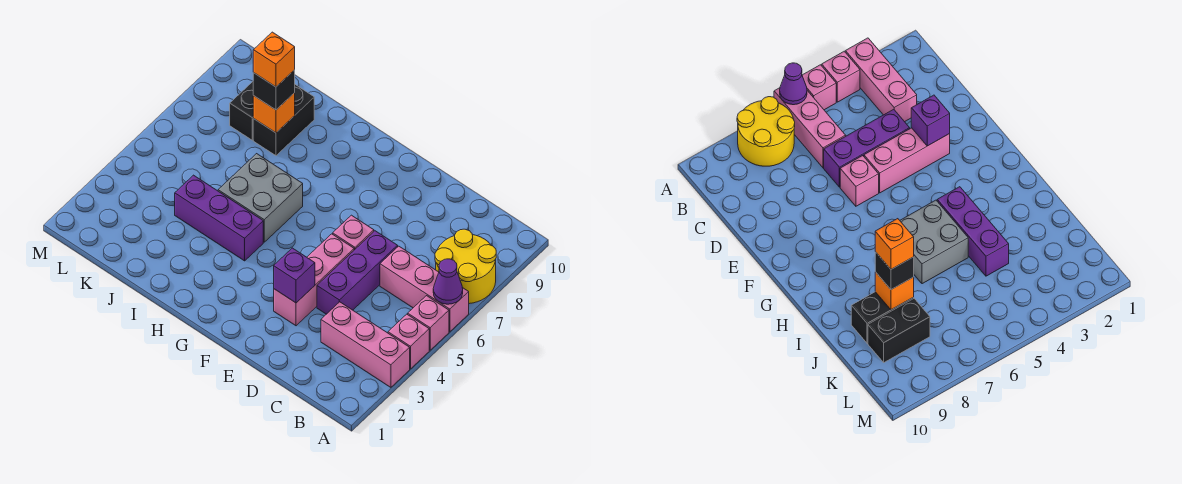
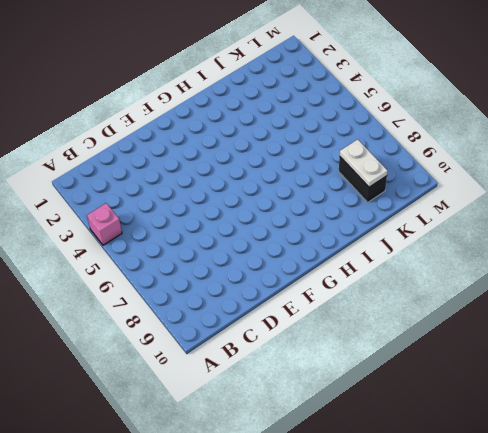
white plate K8:K9 level 2 -> none
none -> pink brick A3:C3 level 1
none -> pink brick A5 level 1
none -> pink brick A6:C6 level 1

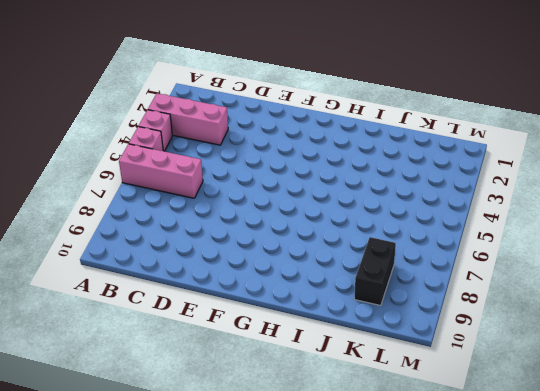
none -> yellow round brick A7:B8 level 1
none -> purple brick D4:D6 level 1
none -> pink brick E3:E5 level 1

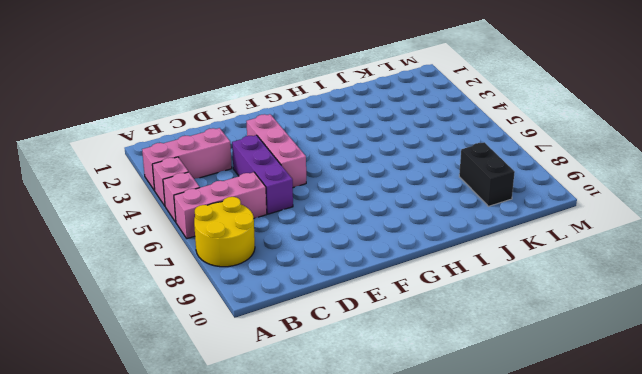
none -> pink brick E6 level 1
none -> purple brick H4:J4 level 1
none -> grey brick H5:I6 level 1

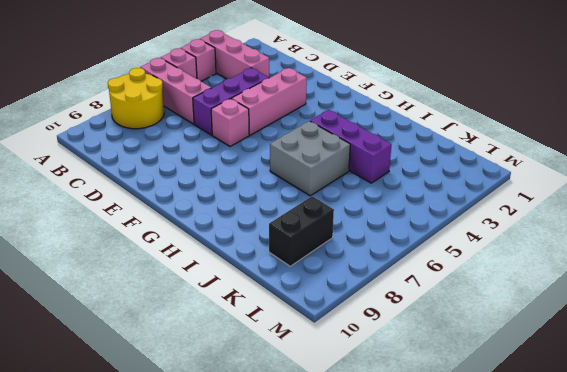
none -> black brick J8:J9 level 1
none -> purple cone A6 level 2
none -> purple brick E3 level 2

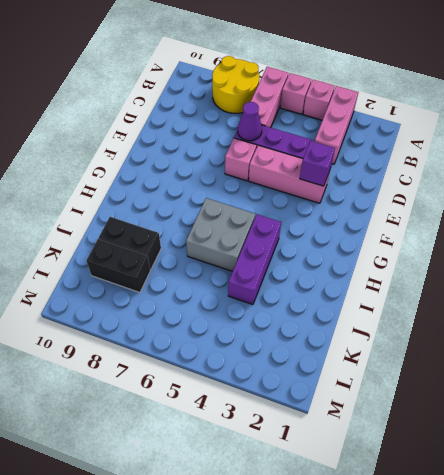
purple cone D6 level 2 -> purple cone A6 level 2
none -> orange brick J8 level 2
none -> black brick J8 level 3
none -> orange brick J8 level 4

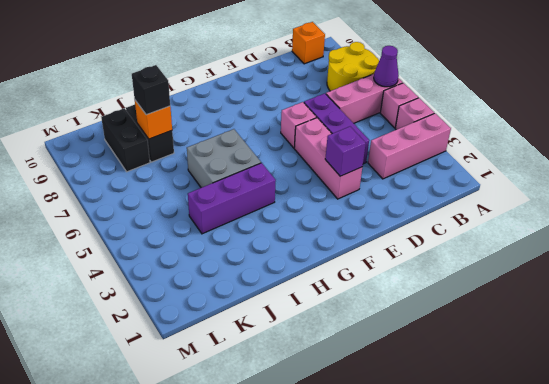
orange brick B10 level 1 -> orange brick J8 level 4

